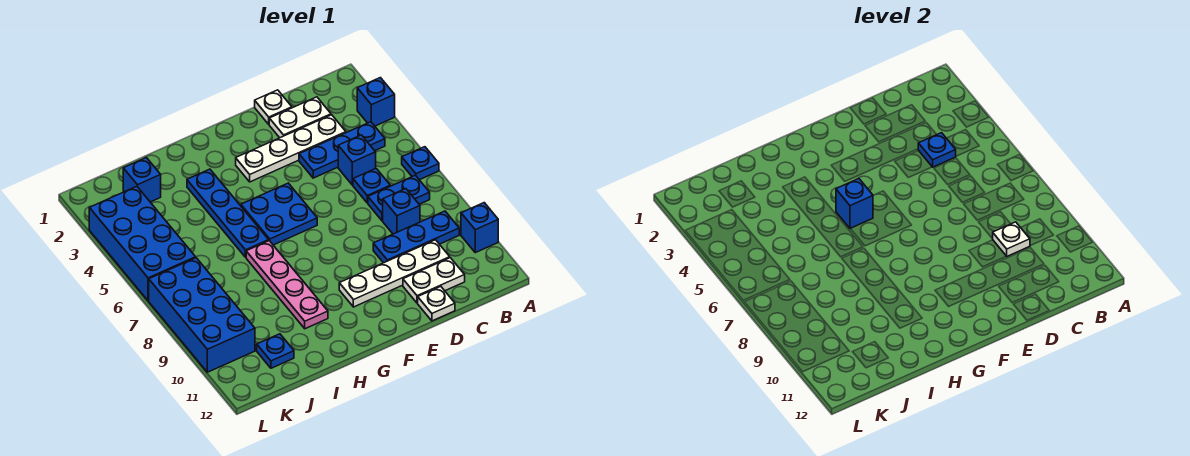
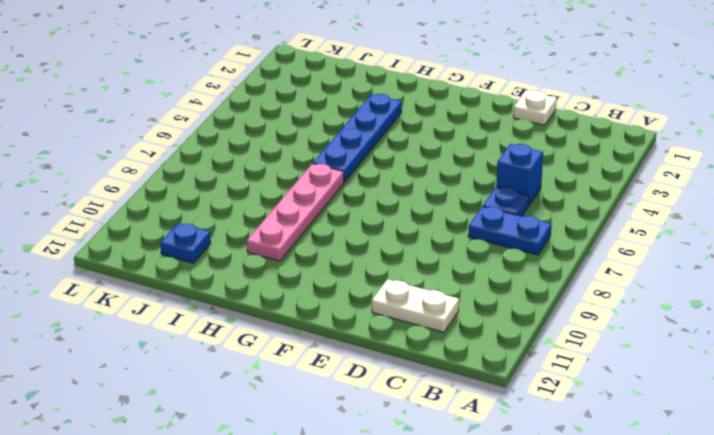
none -> blue brick A3 level 1
none -> blue plate A6 level 1
none -> blue brick A10 level 1

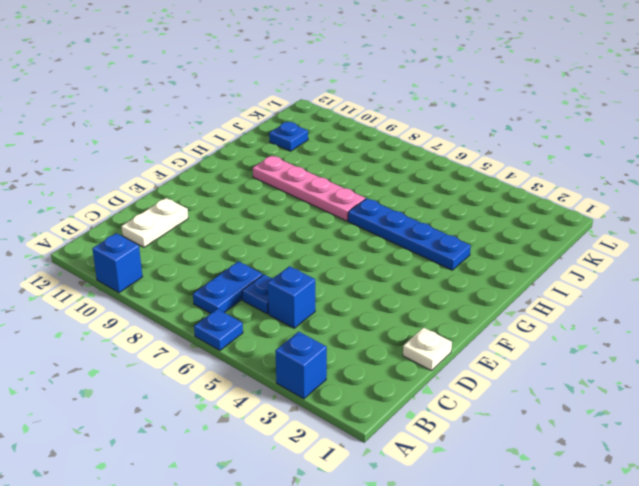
none -> blue plate B4:D4 level 1
none -> blue plate B9:D9 level 1
none -> white plate C2:D2 level 1

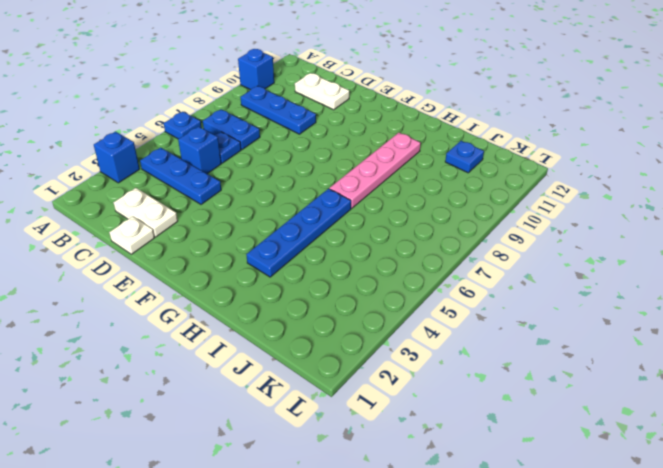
none -> white plate C3:F3 level 1
none -> blue brick C8 level 1
none -> white plate C10:F10 level 1

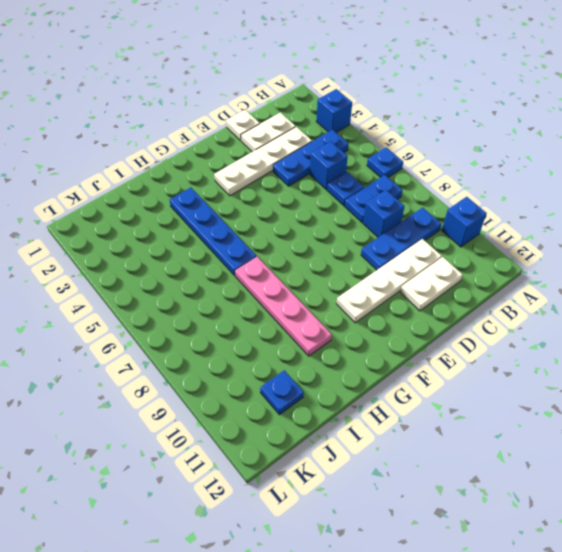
none -> white plate D12 level 1
none -> blue plate F5:G6 level 1
none -> blue brick J2 level 1

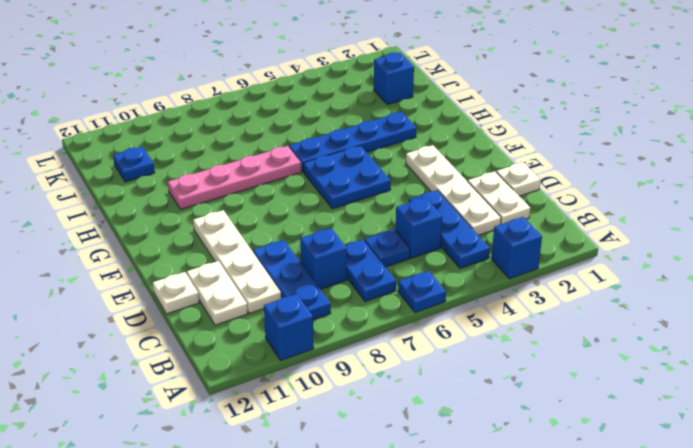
none -> blue brick K3:L6 level 1
none -> blue brick K7:L10 level 1
none -> blue plate C4 level 2

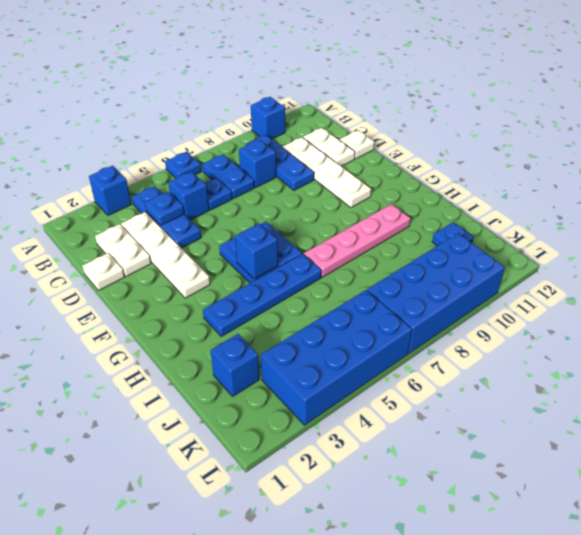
none -> white plate C9 level 2

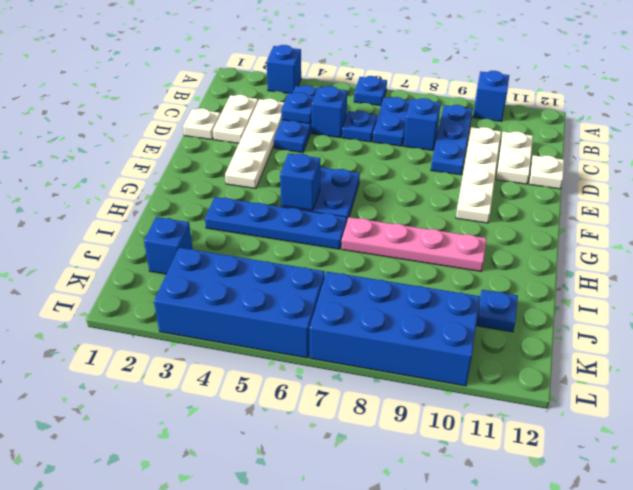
none -> white plate C9 level 2

